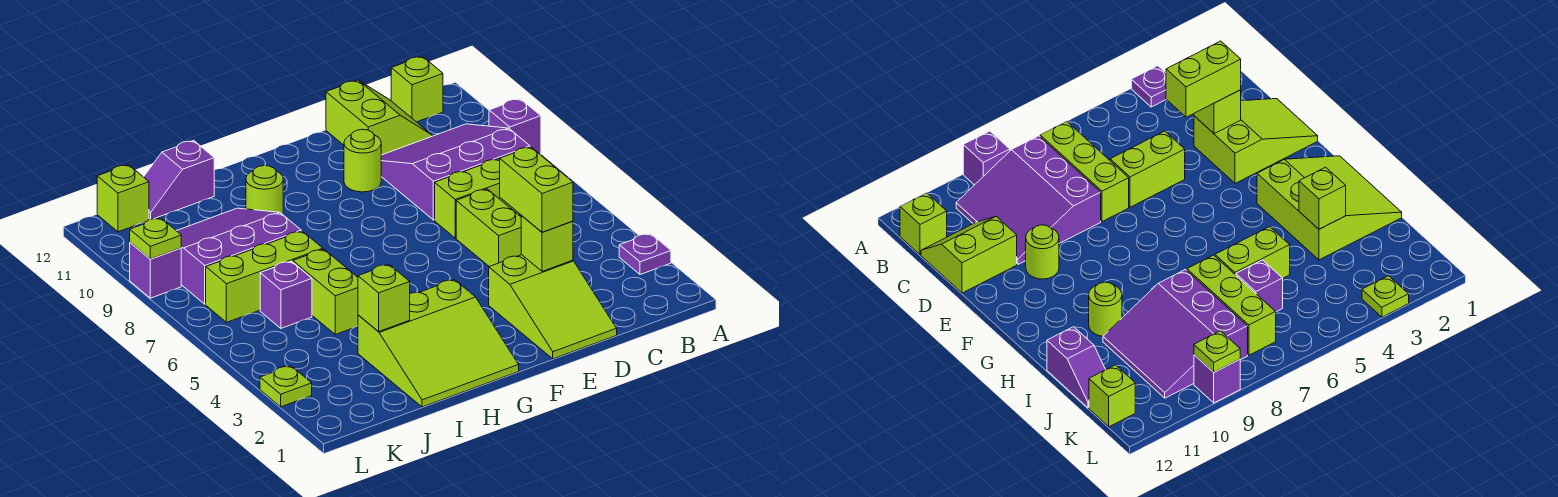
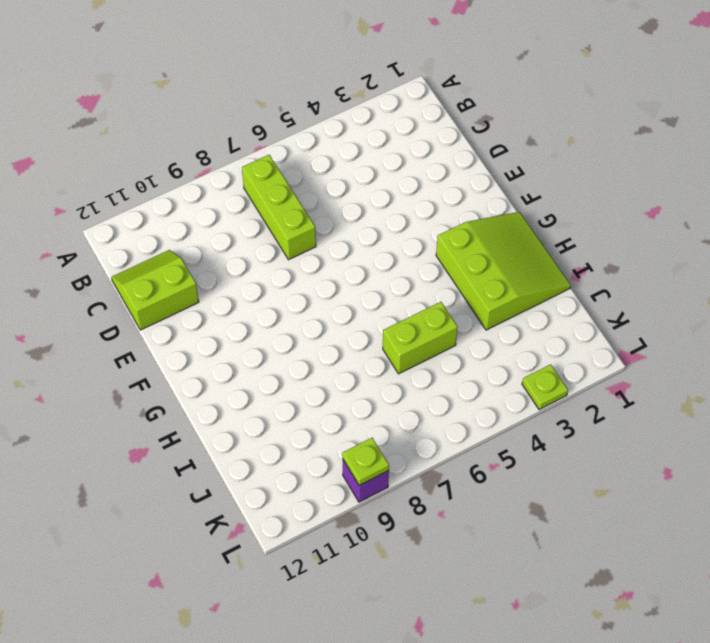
none -> purple plate A3 level 1
none -> purple brick A9 level 1
none -> purple slope B8:D10 level 1 top 8

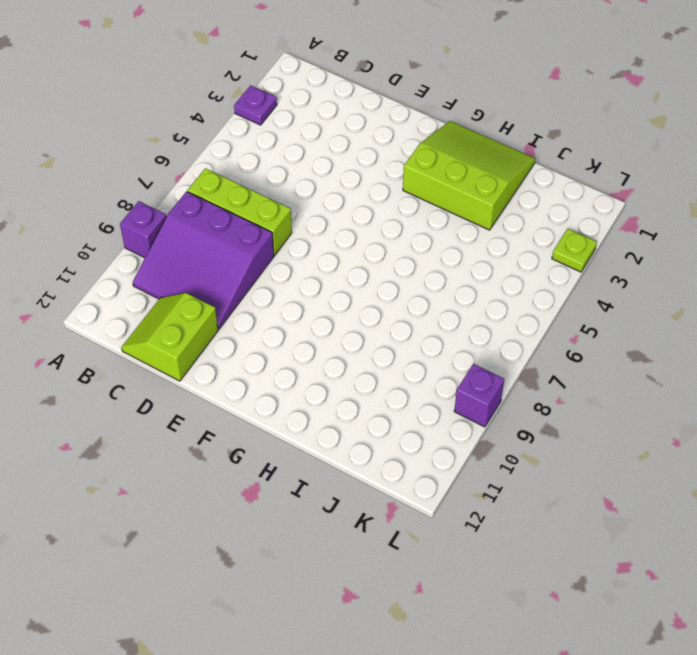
none -> lime brick B12 level 1
none -> lime slope D1:E3 level 1 top 3
none -> lime brick D5:D6 level 1

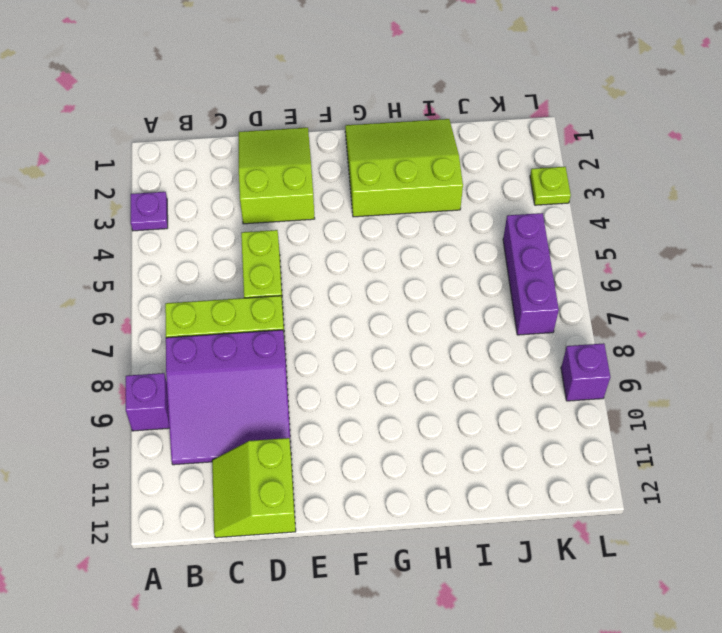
purple brick K5:K7 level 1 -> lime brick I7:K7 level 1
none -> lime brick B12 level 1
none -> lime round brick E10 level 1
none -> lime round brick H10 level 1

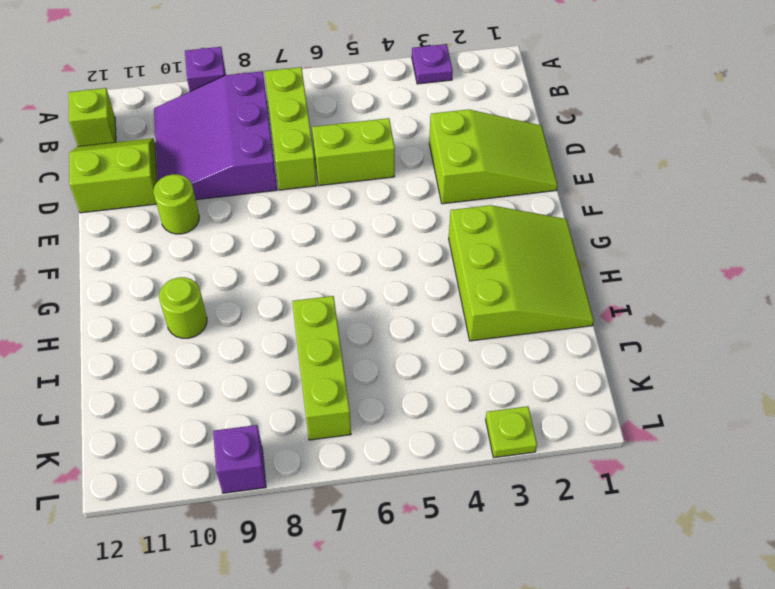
none -> lime brick I5:I6 level 1
none -> purple slope I8:K10 level 1 top 8
none -> purple slope I12:J12 level 1 top I

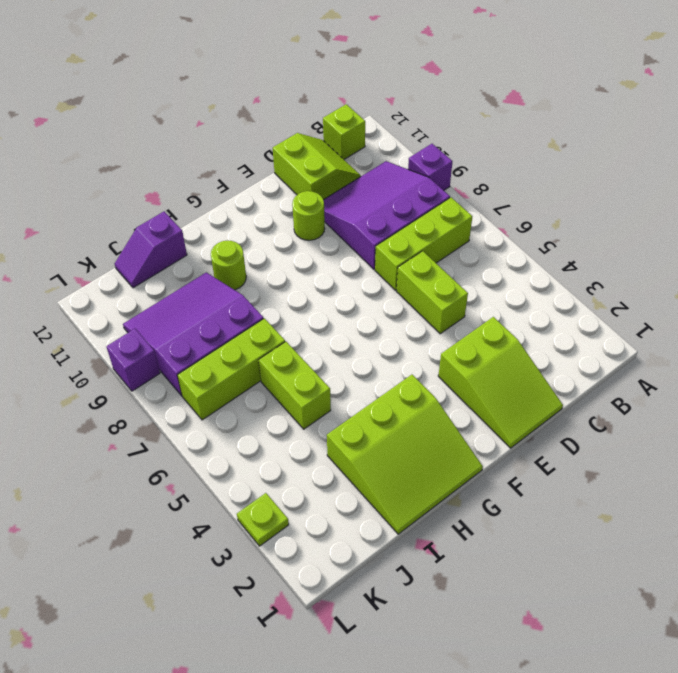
none -> purple plate A3 level 1
none -> purple brick J6 level 1
none -> lime brick K12 level 1

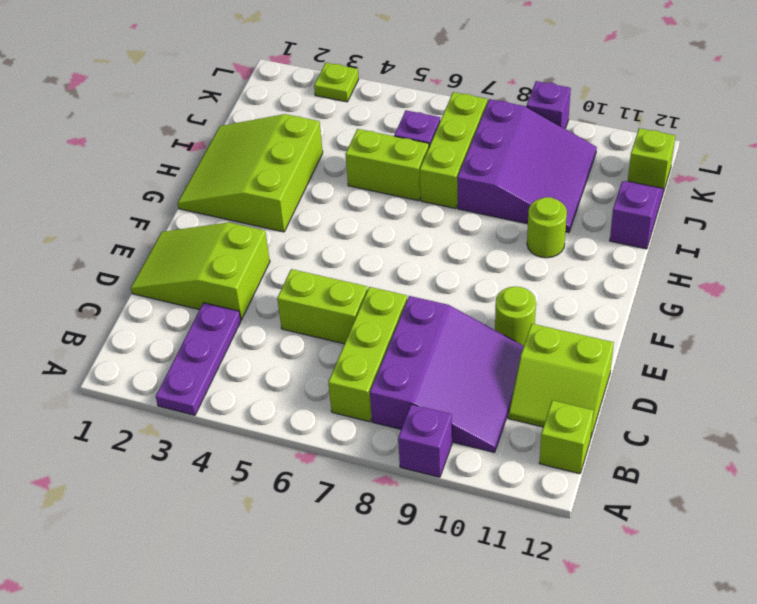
purple plate A3:C3 level 1 -> purple plate A3 level 1
none -> lime brick D3 level 2
none -> lime brick I3 level 2
none -> lime plate L9 level 2

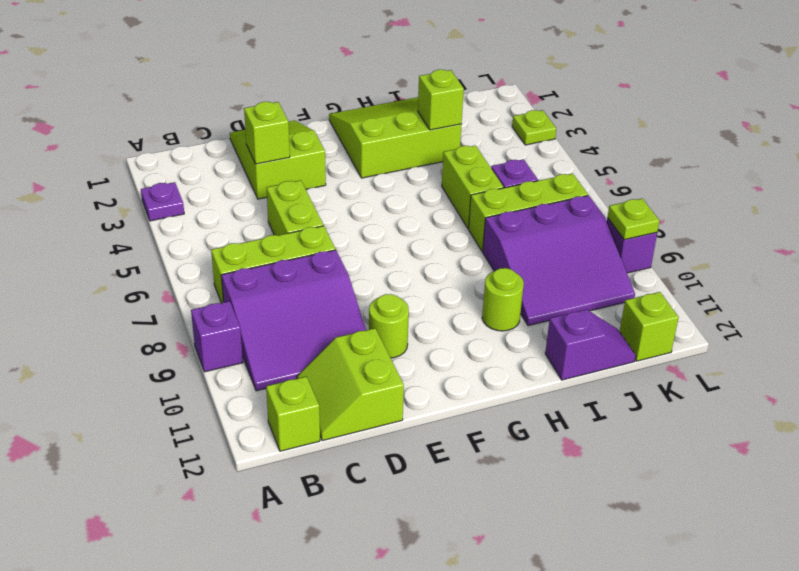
none -> lime brick D3:D4 level 3

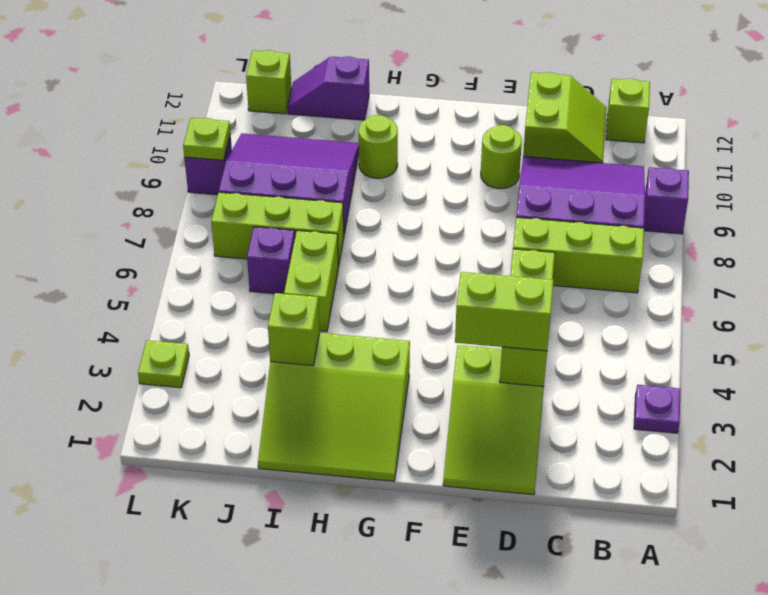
lime brick D3:E3 level 3 -> lime brick D3:D4 level 3

